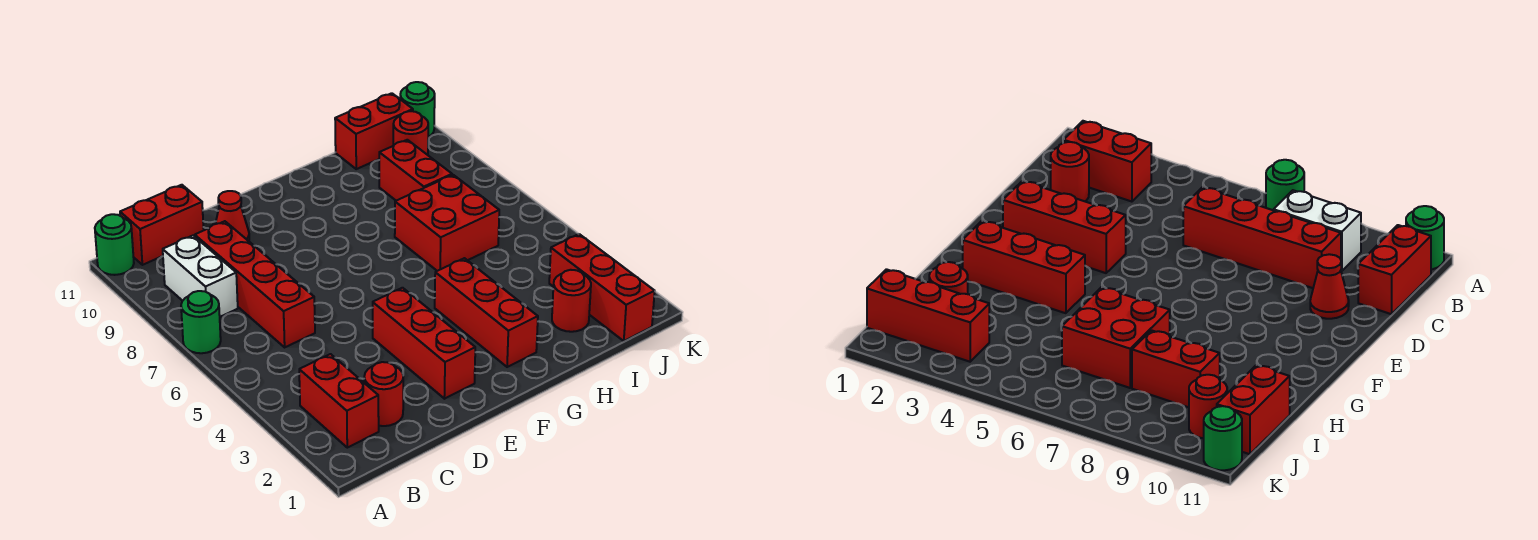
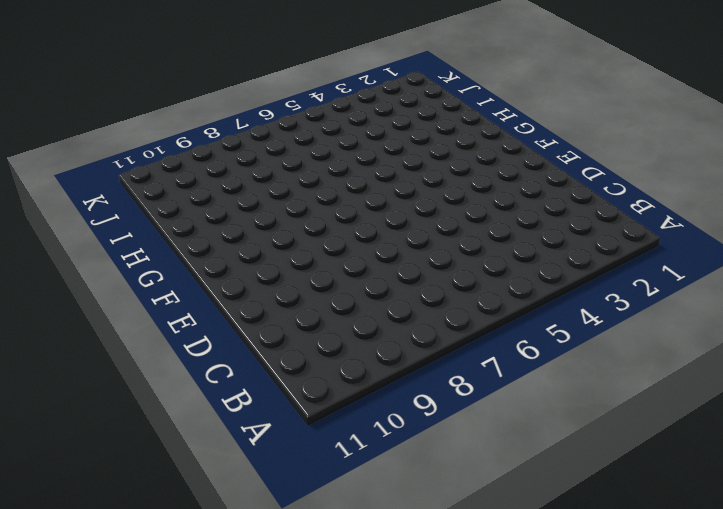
none -> green round brick A7 level 1
none -> green round brick A11 level 1
none -> red brick B2:B3 level 1

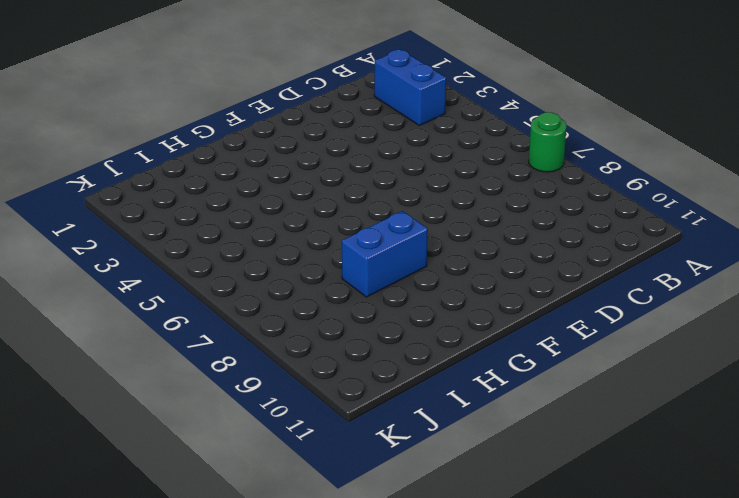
blue brick B2:B3 level 1 -> red brick B2:B3 level 1
blue brick G8:H8 level 1 -> none
none -> green round brick A11 level 1
none -> white brick B8:B9 level 1
none -> red brick B11:C11 level 1

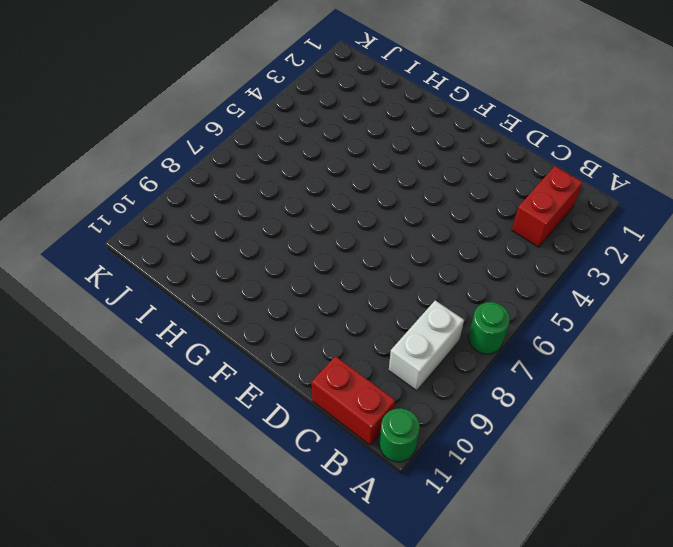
none -> red round brick C2 level 1
none -> red brick C6:C9 level 1
none -> red cone D10 level 1

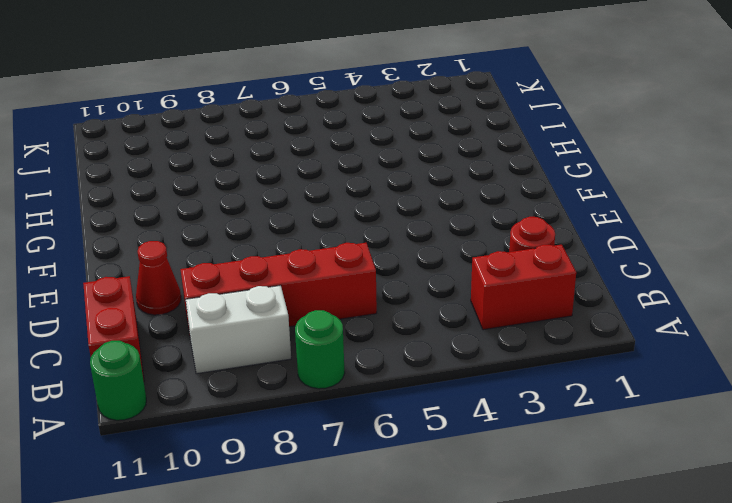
none -> red brick E2:E4 level 1
none -> red brick G2:G4 level 1
none -> red brick H6:I7 level 1

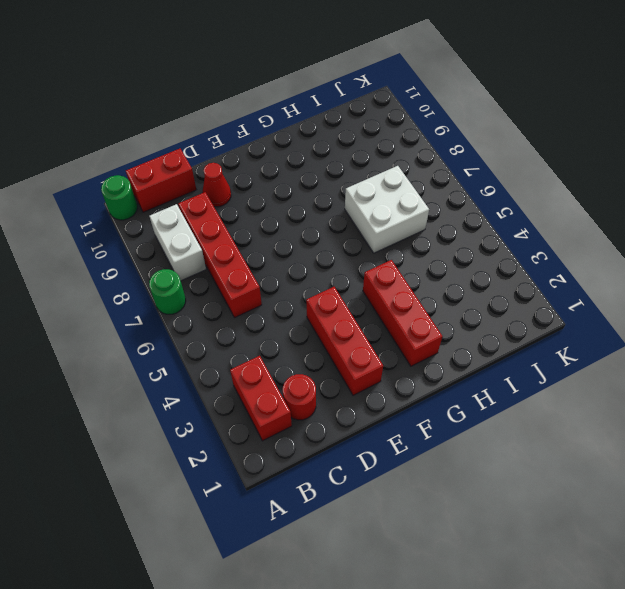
white brick H6:I7 level 1 -> red brick H6:I7 level 1
none -> red round brick I2 level 1
none -> red brick I8:I9 level 1
none -> red brick I11:J11 level 1

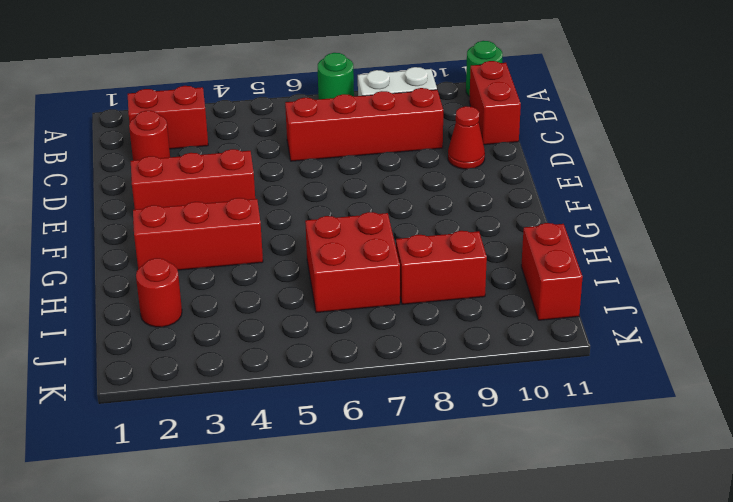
none -> red brick J1:J3 level 1
none -> red round brick J10 level 1
none -> green round brick K11 level 1

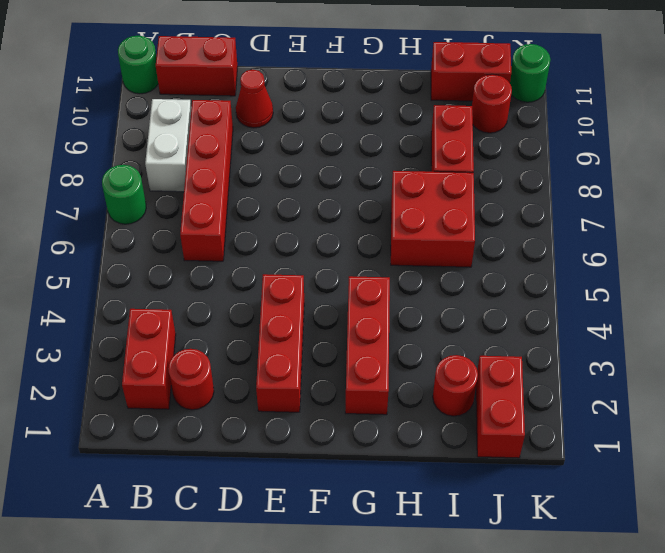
red brick J1:J2 level 1 -> red brick J1:J3 level 1

